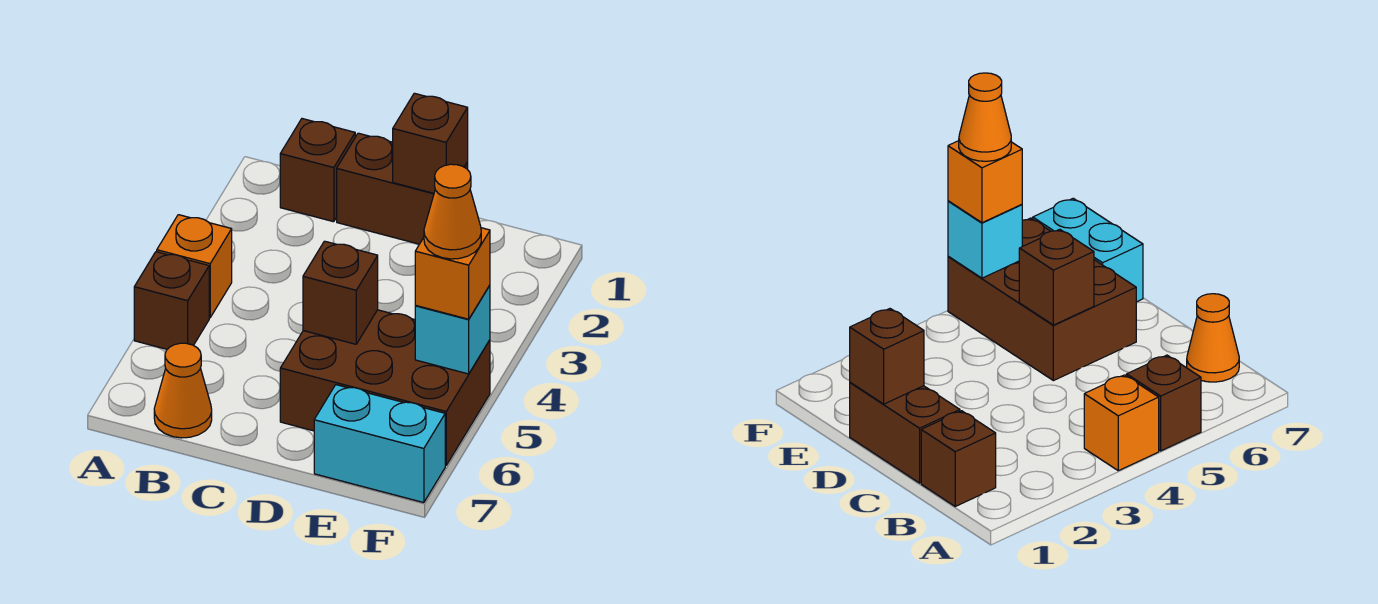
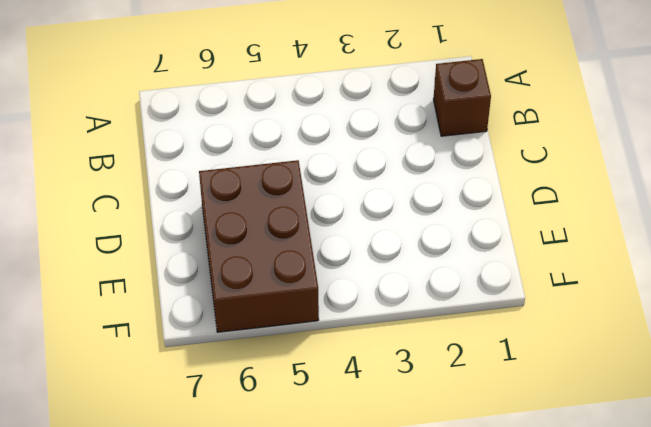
none -> orange brick A4 level 1
none -> brown brick A5 level 1
none -> orange cone B7 level 1

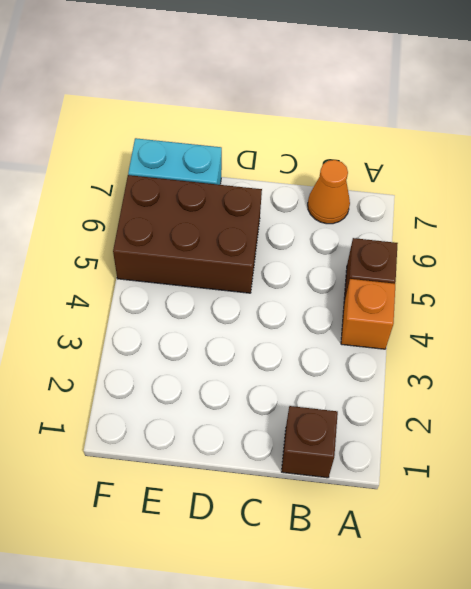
none -> brown brick C1:D1 level 1
none -> brown brick D1 level 2
none -> brown brick D5 level 2

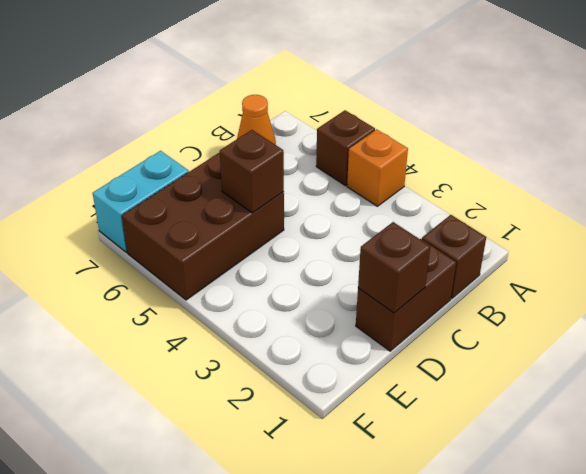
none -> cyan brick F5 level 2
none -> orange brick F5 level 3
none -> orange cone F5 level 4

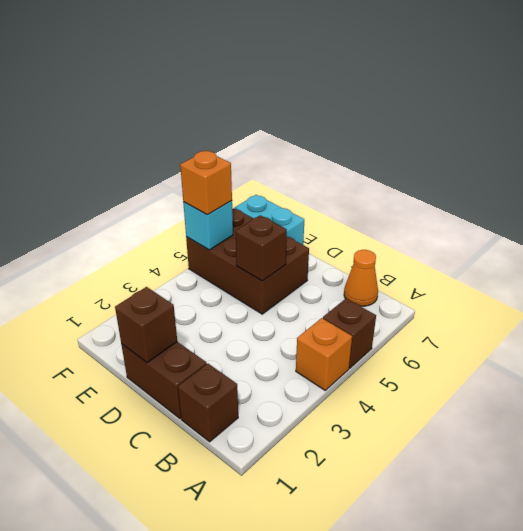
none -> orange cone F5 level 4

